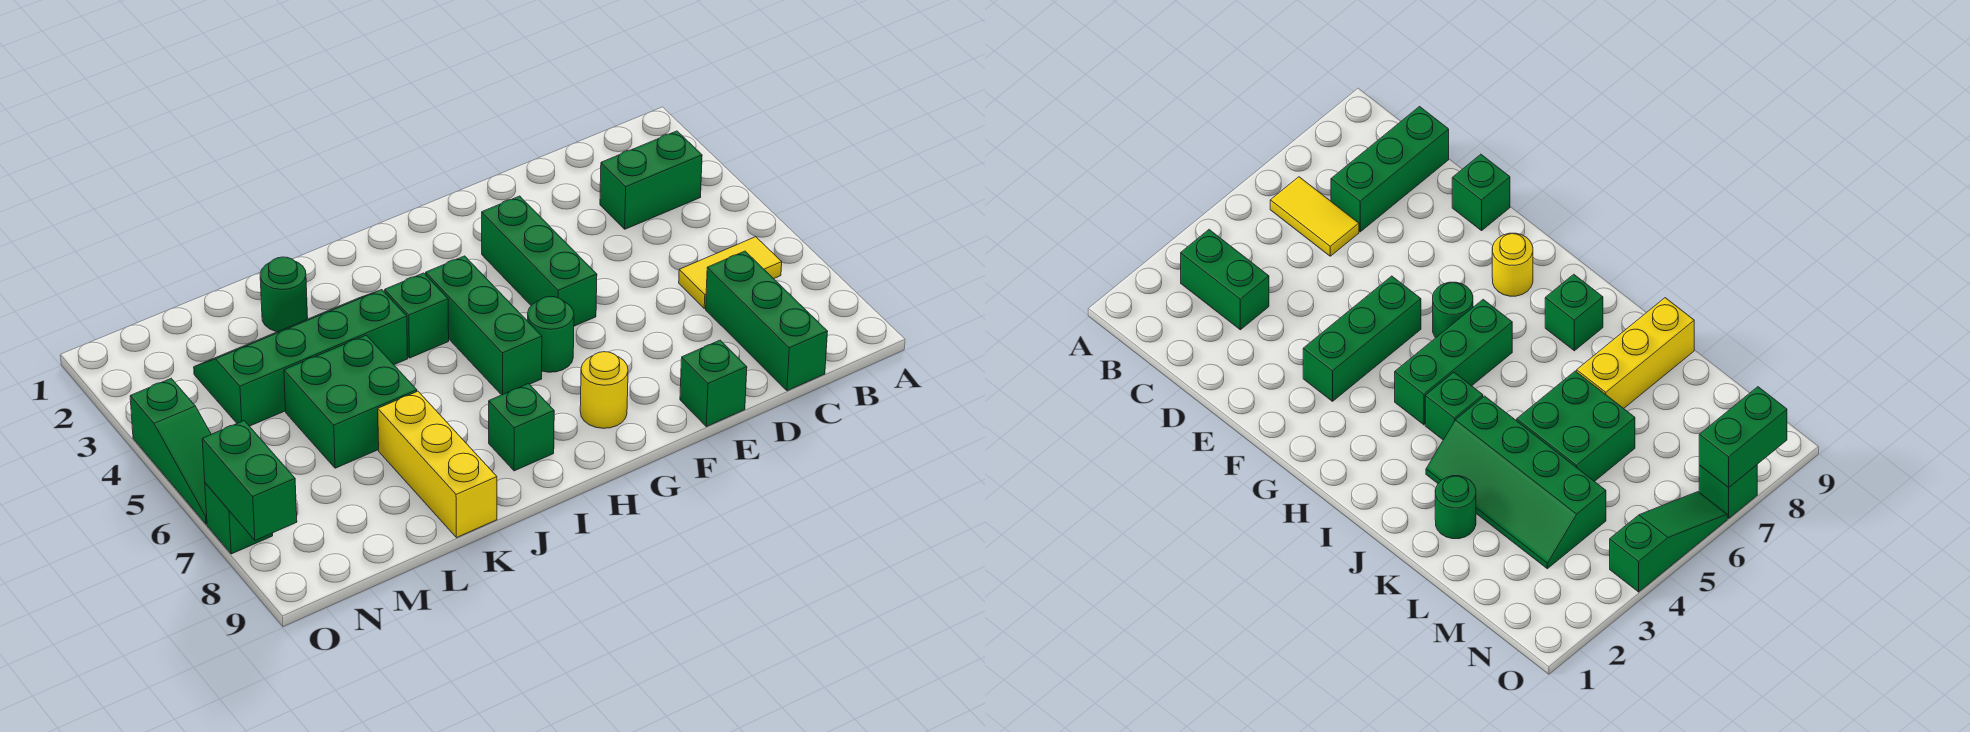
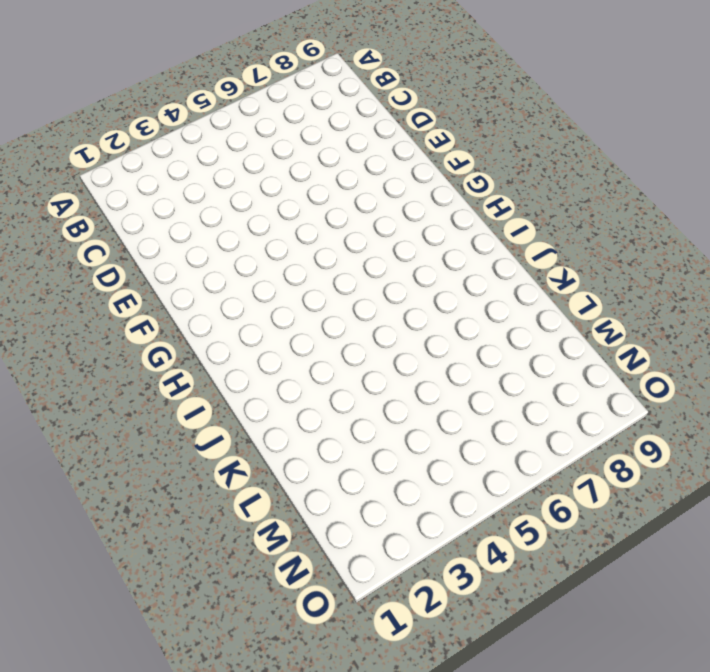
none -> green brick B3:C3 level 1
none -> yellow tile B6:C6 level 1
none -> green brick C7:C9 level 1

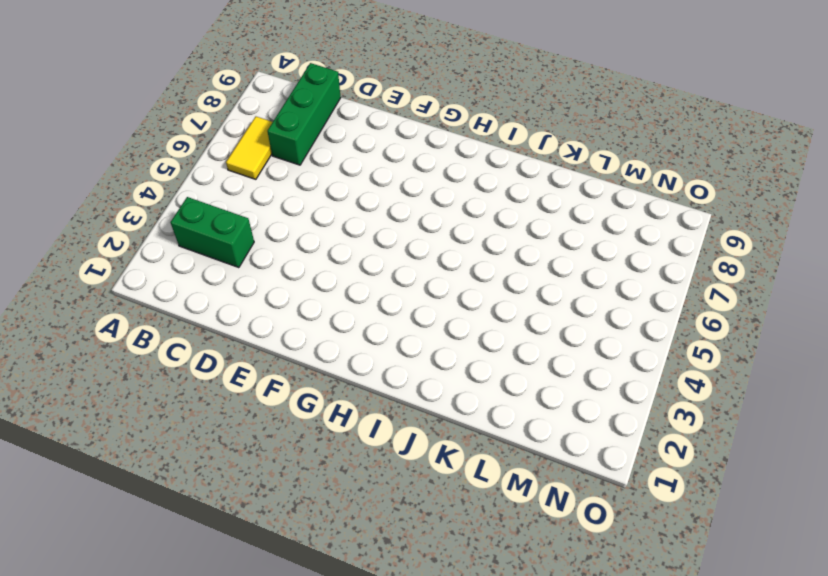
yellow tile B6:B7 level 1 -> yellow tile B6:C6 level 1
none -> green brick E9 level 1
none -> green brick F3:F5 level 1
none -> green round brick G6 level 1

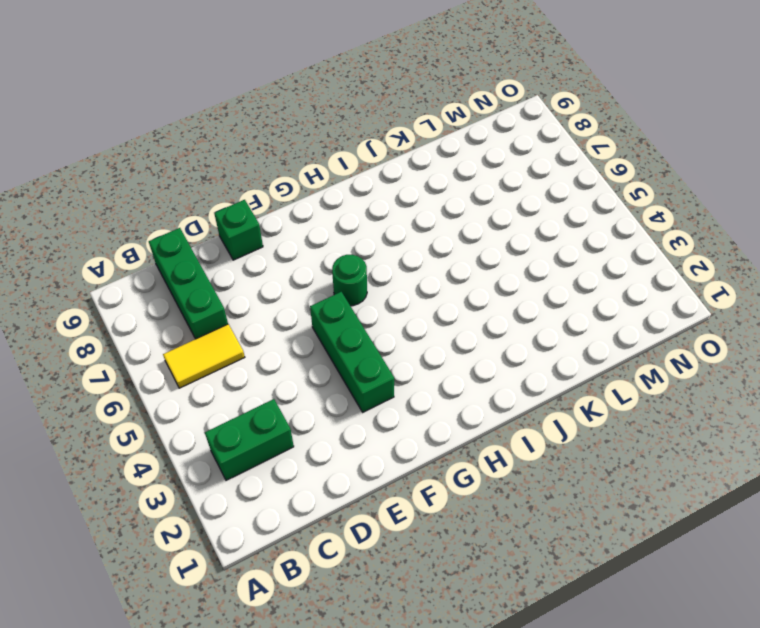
none -> yellow round brick G8 level 1
none -> green brick H4:H6 level 1
none -> green brick I4 level 1

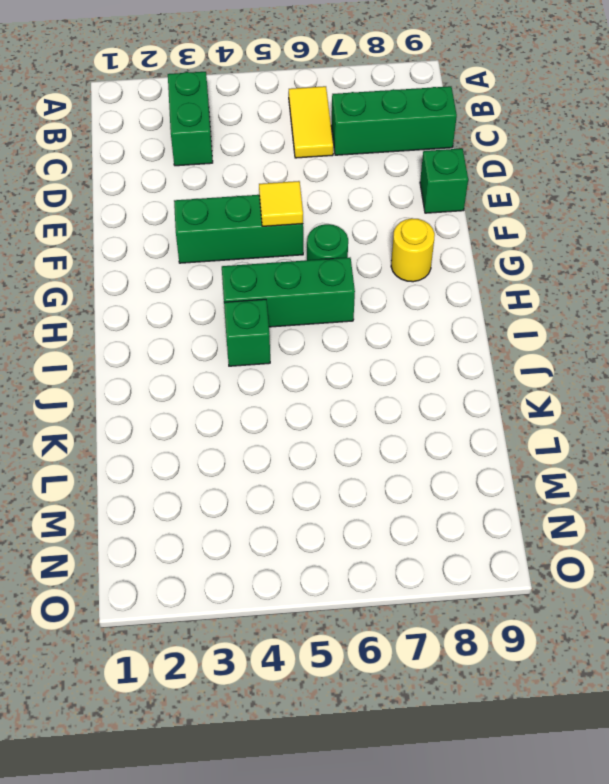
yellow tile F5 level 2 -> none
none -> green brick I8 level 1
none -> green slope J3:M4 level 1 top 4
none -> green round brick K2 level 1

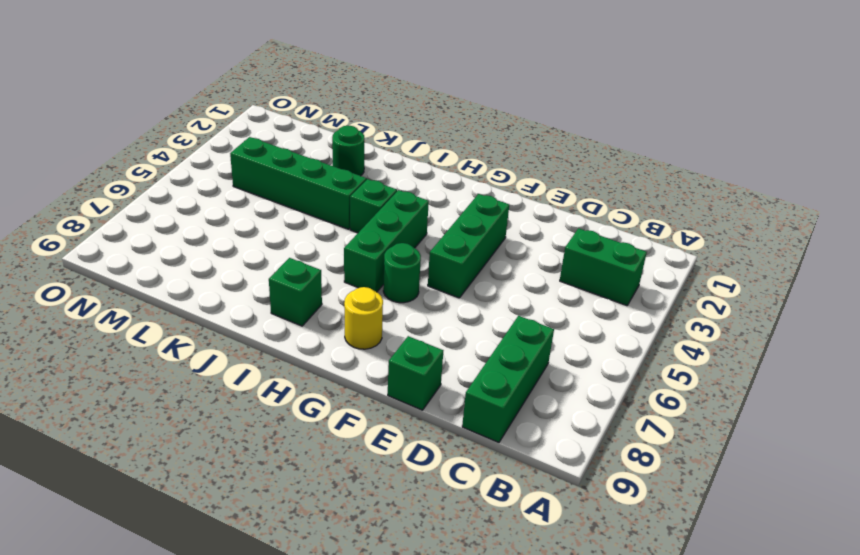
none -> yellow tile B6:C6 level 1
none -> green brick K5:L6 level 1
none -> yellow brick K7:K9 level 1

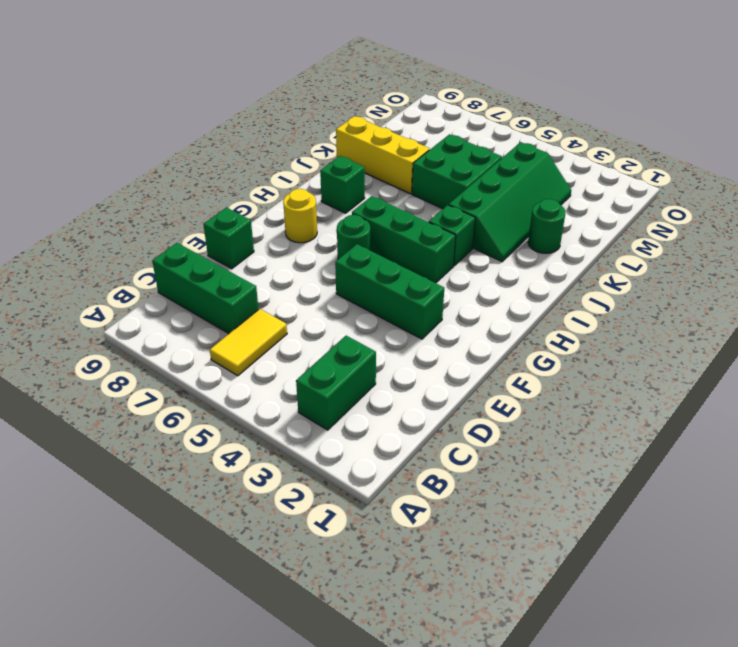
none -> green slope O4:O6 level 1 top 4
none -> green brick O7 level 1
none -> green brick O7:O8 level 2

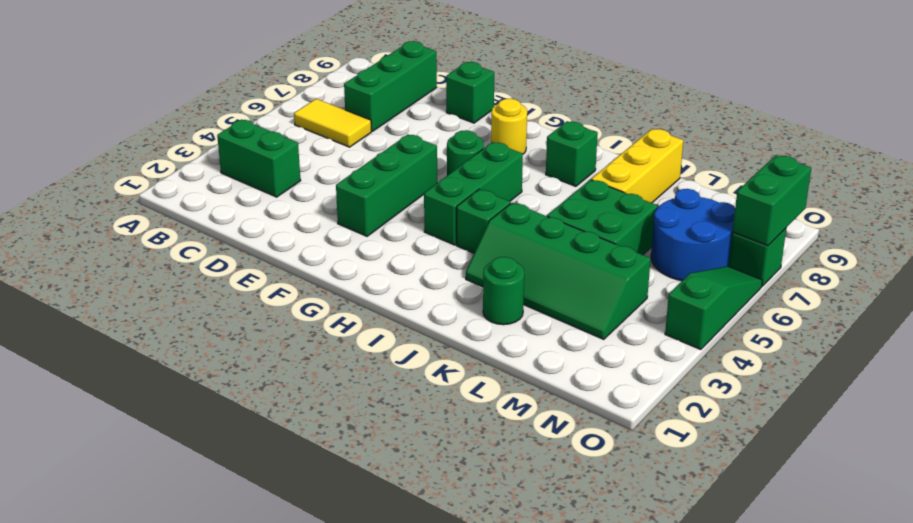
blue round brick M6:N7 level 1 -> none

